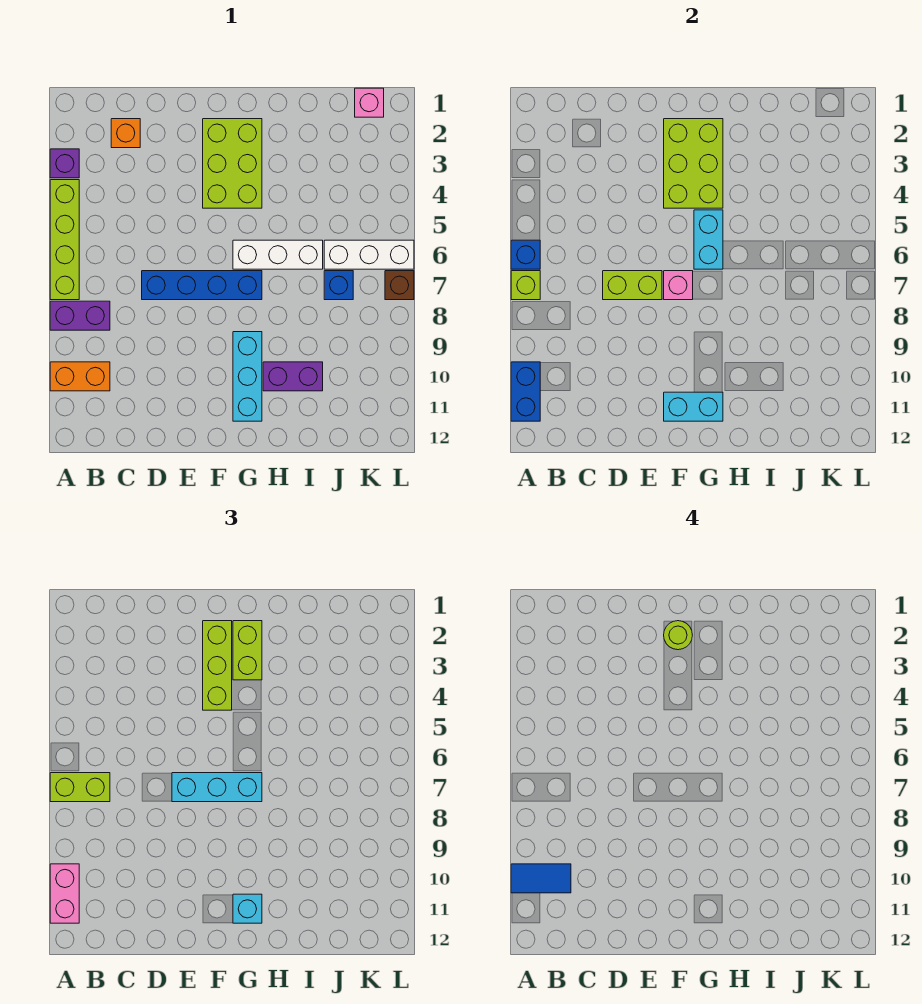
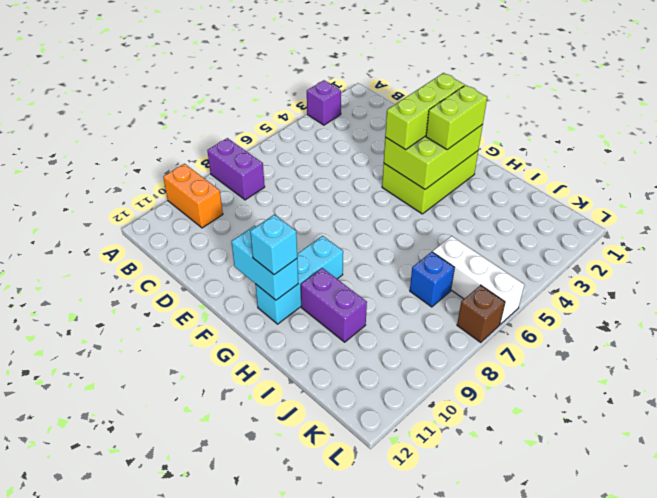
none -> lime brick A4:A7 level 1
none -> orange brick C2 level 1
none -> blue brick D7:G7 level 1
none -> white brick G6:I6 level 1

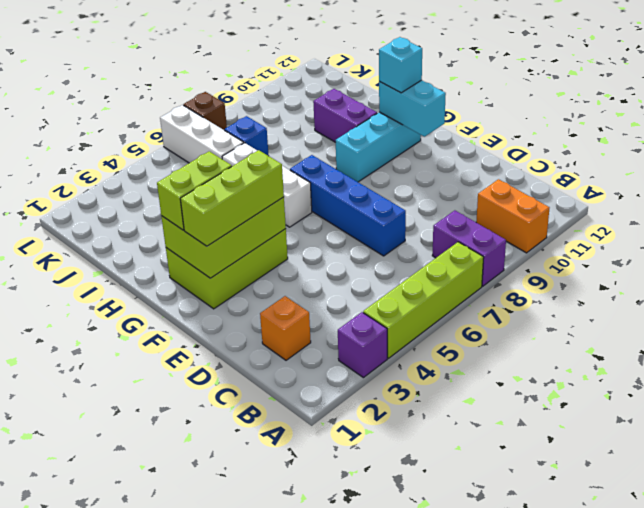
none -> pink brick K1 level 1
none -> blue brick A6 level 2
none -> lime brick A7 level 2
none -> blue brick A10:A11 level 2

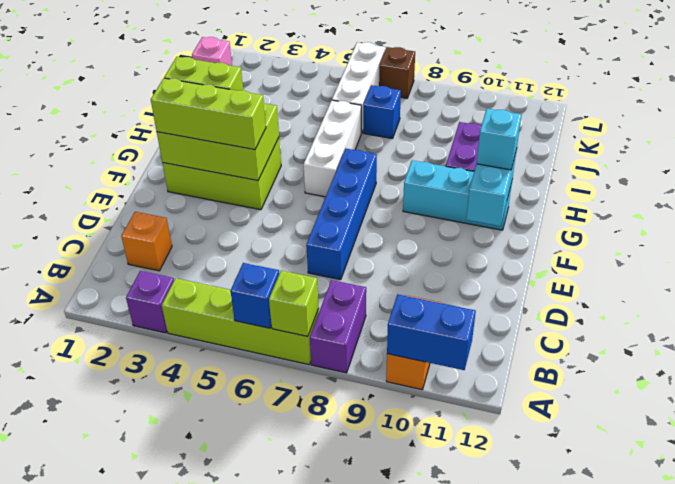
none -> lime brick D7:E7 level 2
none -> pink brick F7 level 2
none -> cyan brick G5:G6 level 2
none -> lime brick A7:B7 level 3

